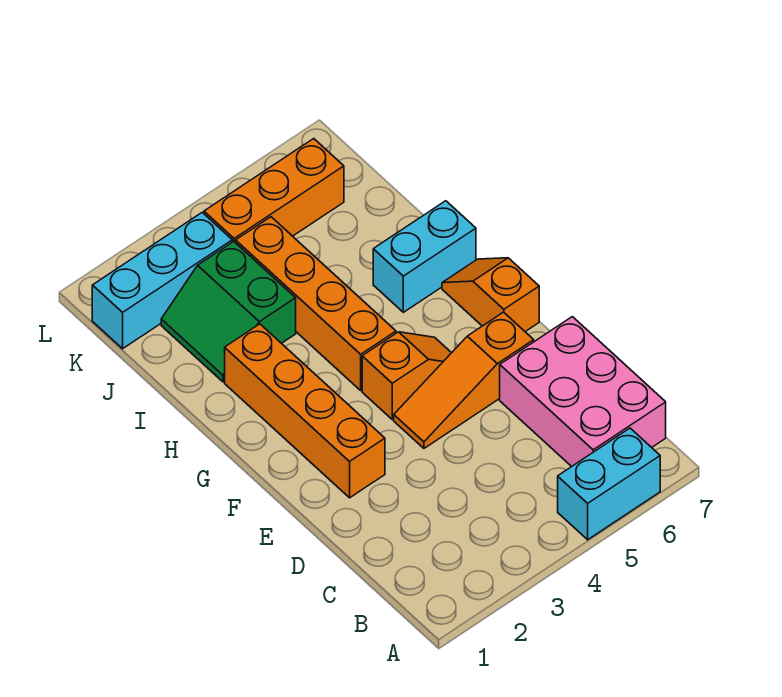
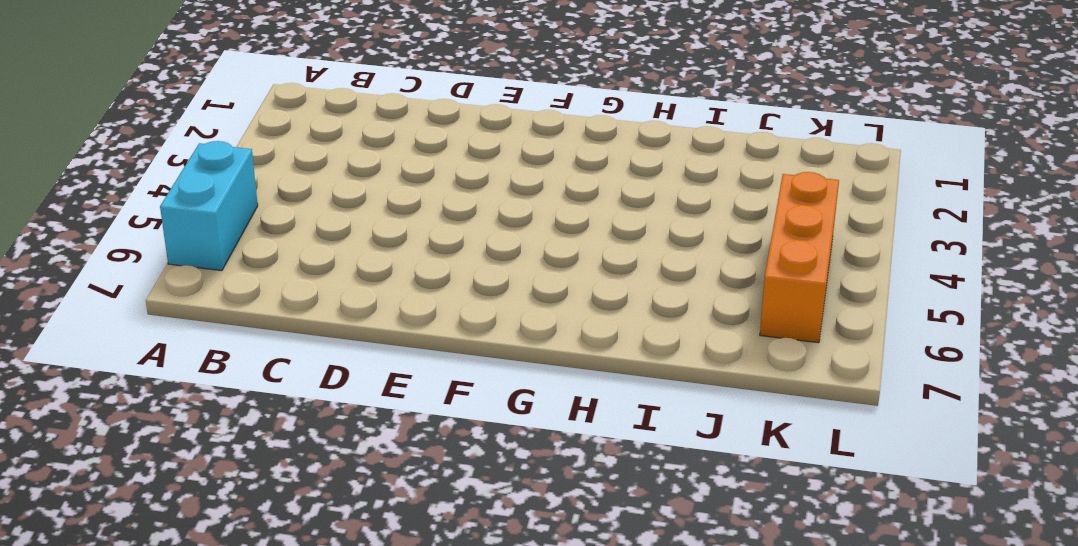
none -> pink brick B6:D7 level 1
none -> orange brick E2:H2 level 1

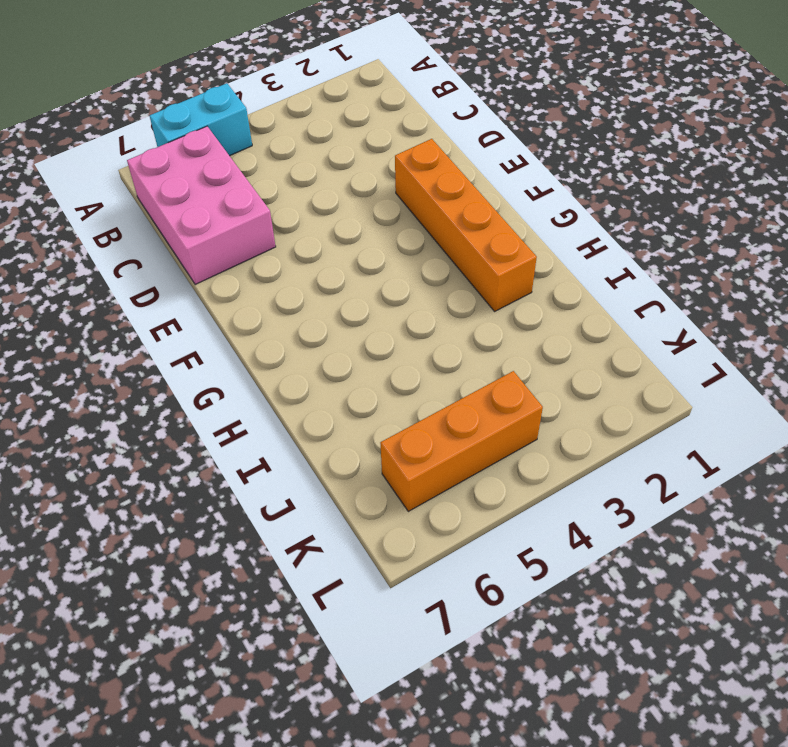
none -> orange slope E4:E6 level 1 top 6
none -> orange slope F4:F5 level 1 top 4

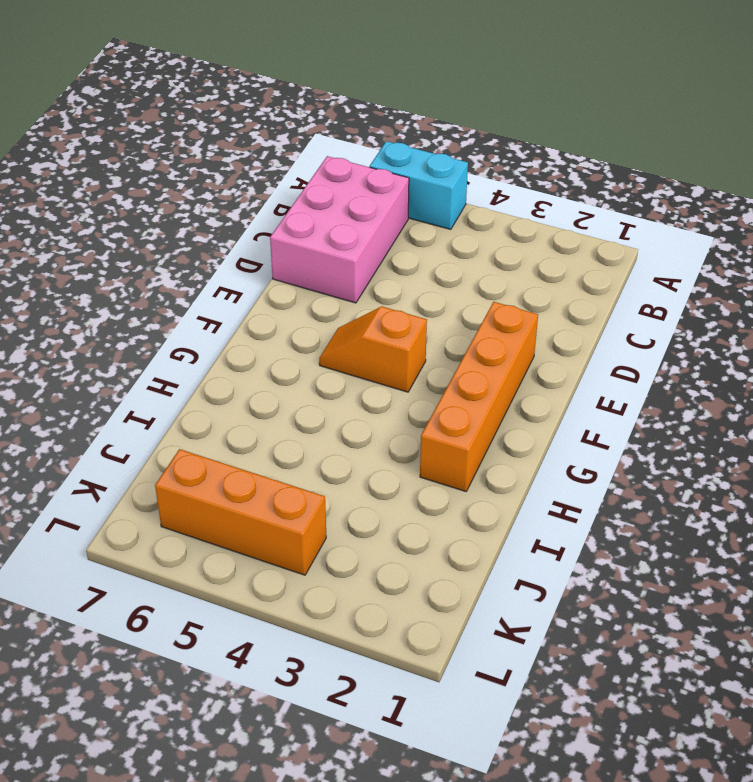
none -> orange slope E4:E6 level 1 top 6
none -> orange slope F7:G7 level 1 top F

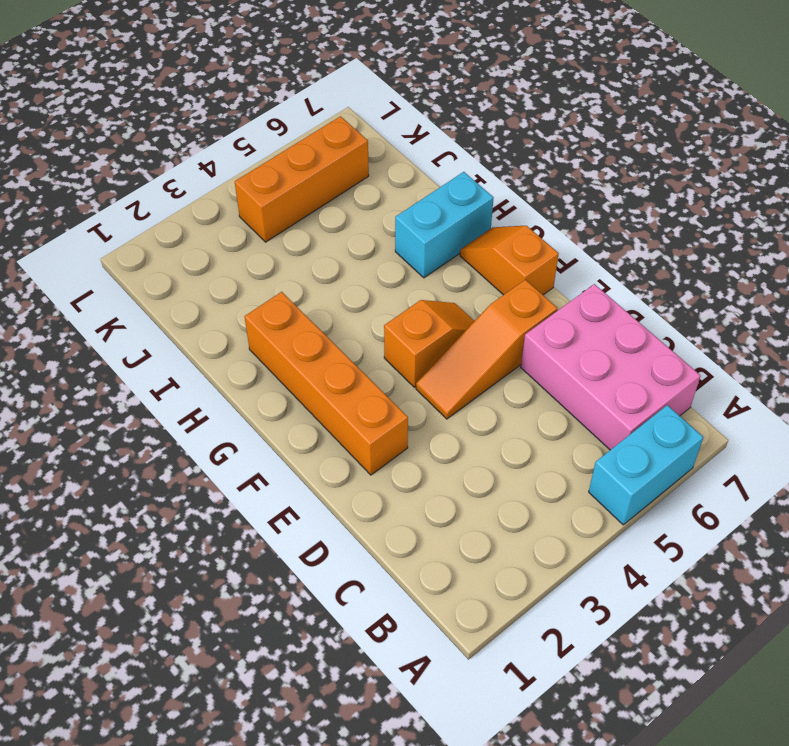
none -> orange brick G4:J4 level 1
none -> green slope I2:J3 level 1 top 3

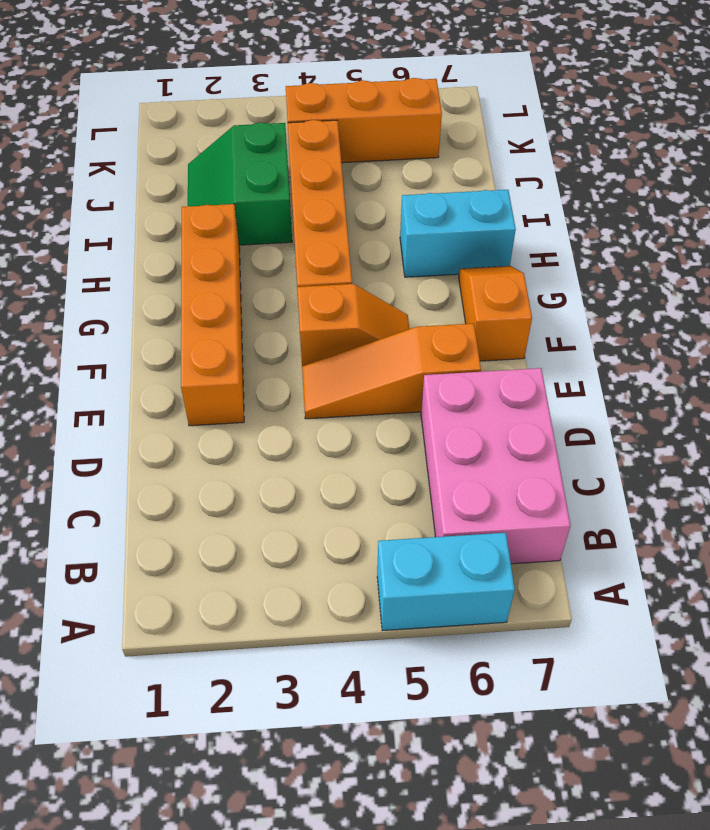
none -> cyan brick K1:K3 level 1

